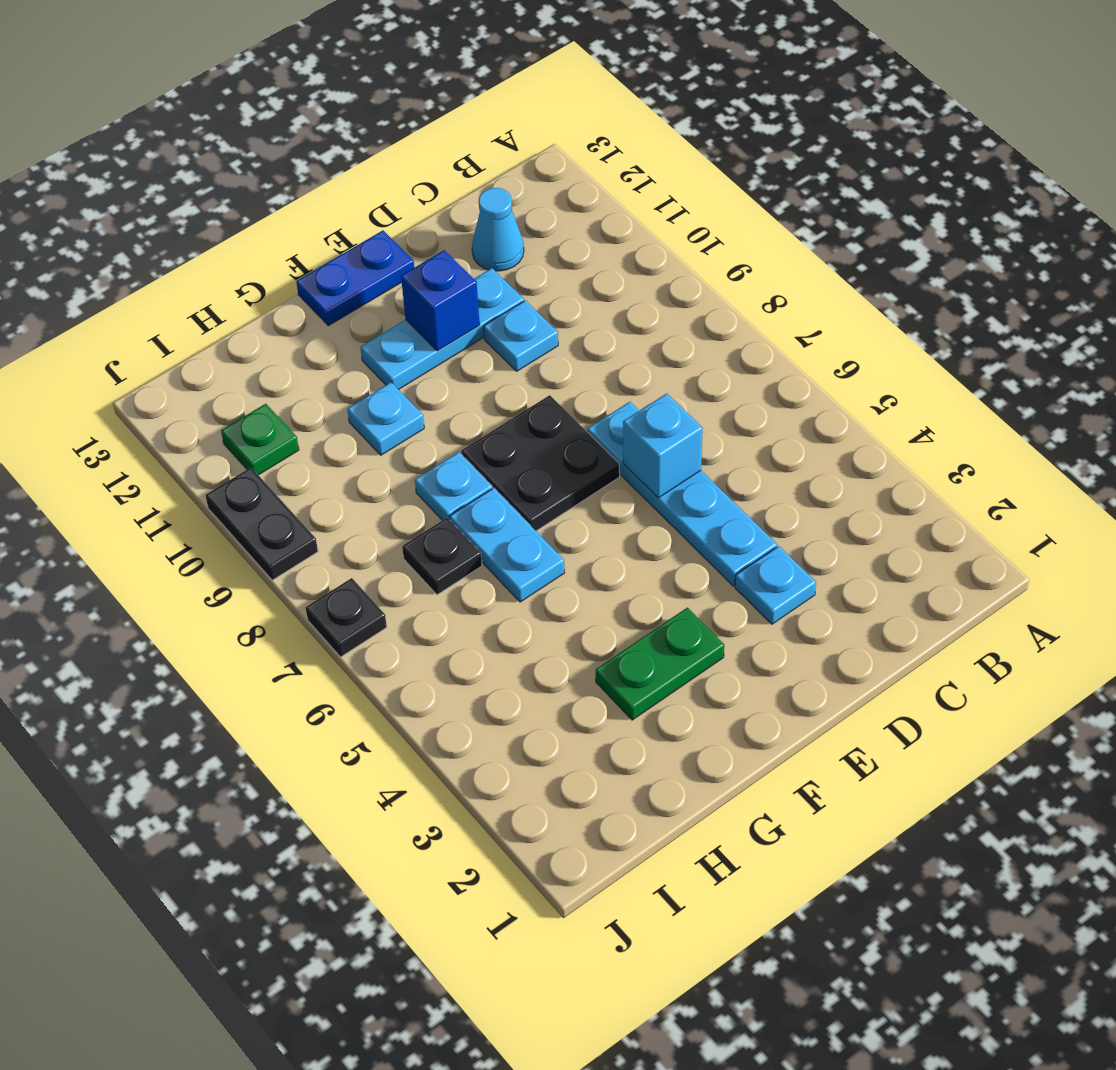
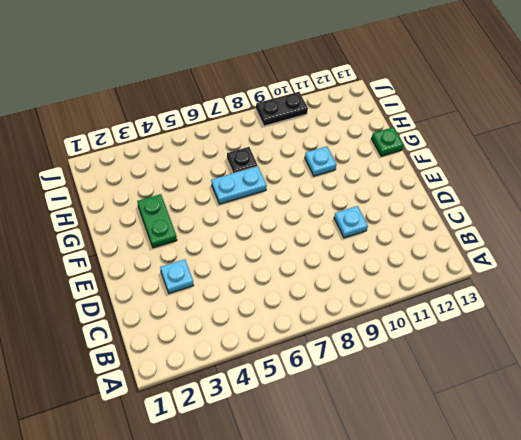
green plate G13 level 1 -> green plate I11 level 1
none -> cyan cone C12 level 1
none -> cyan plate D4:D7 level 1
none -> cyan plate D11:F11 level 1

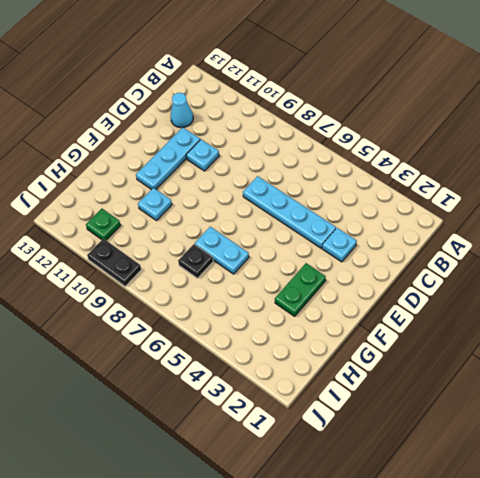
none -> black plate E7:F8 level 1
none -> blue plate E13:F13 level 1
none -> cyan plate G8 level 1

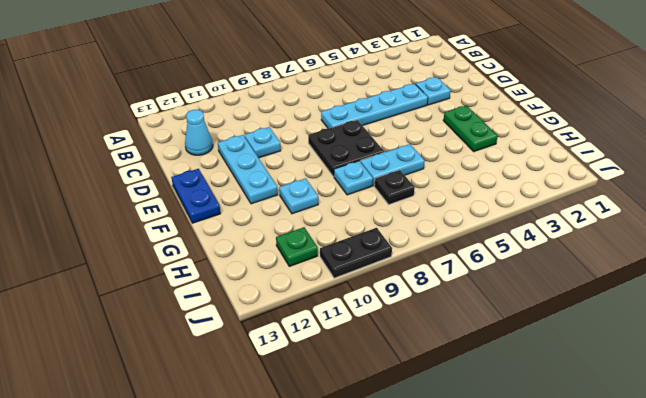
none -> black plate J7 level 1
none -> cyan brick D6 level 2
none -> blue brick E11 level 2

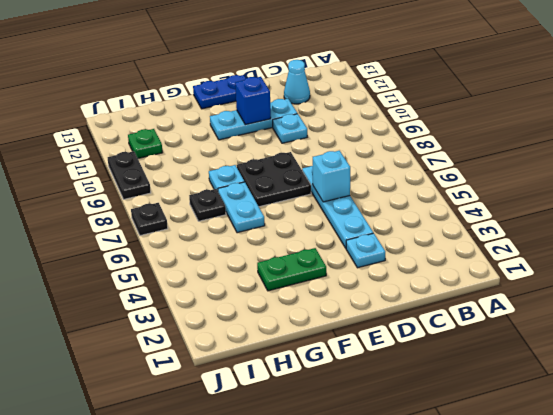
none -> cyan plate G10 level 1

